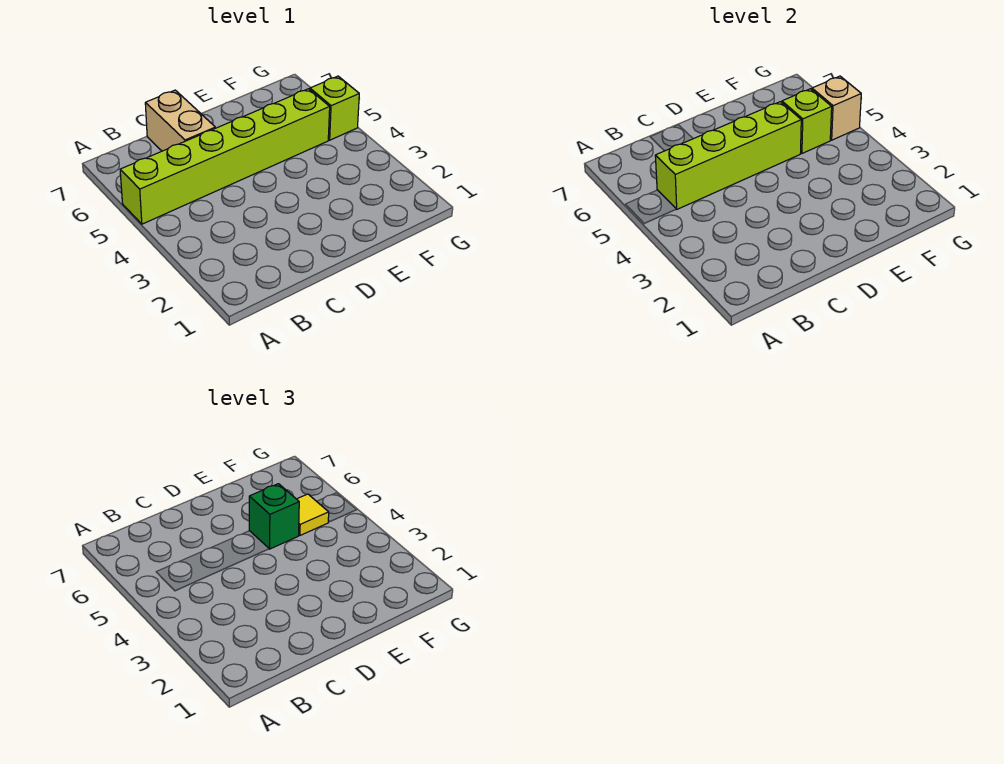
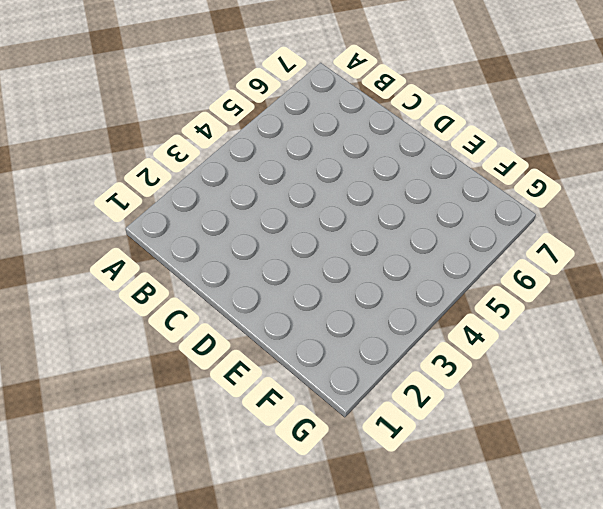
none -> lime brick A5:F5 level 1
none -> tan brick C6:C7 level 1

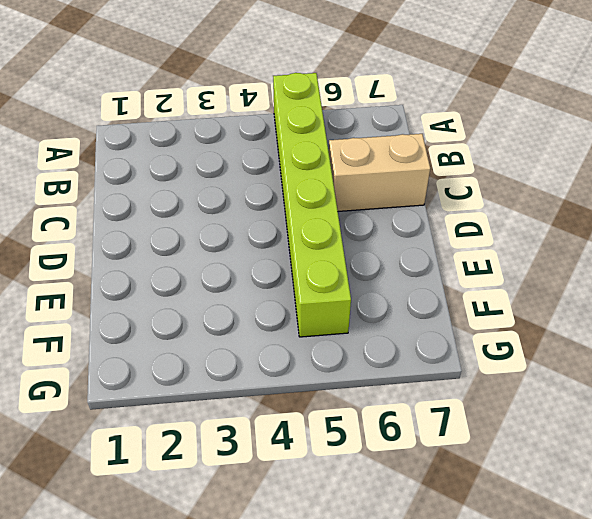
none -> lime brick G5 level 1
none -> lime brick B5:E5 level 2

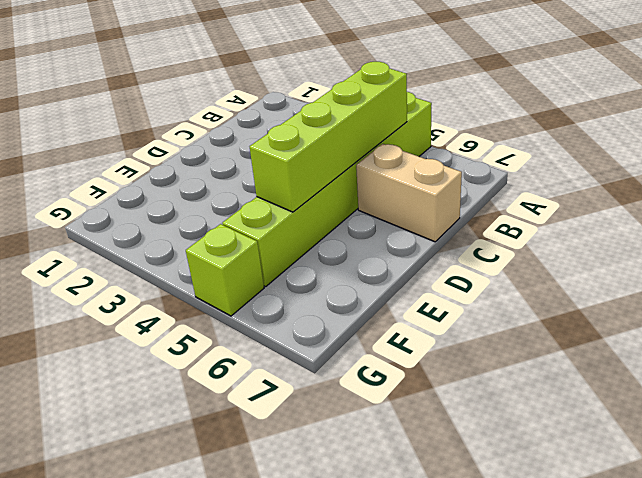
none -> lime brick F5 level 2
none -> tan brick G5 level 2

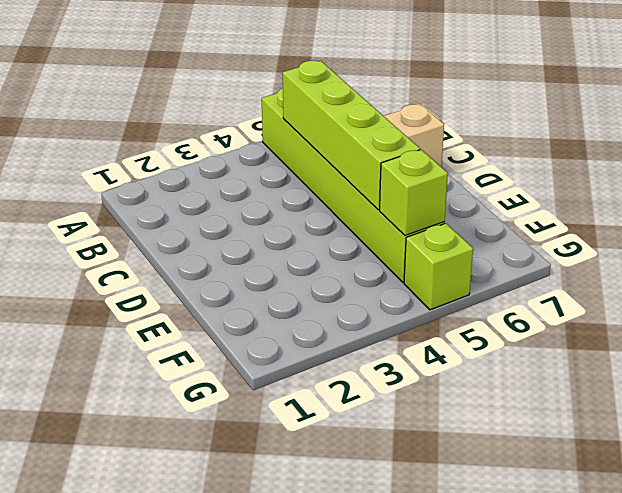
none -> tan brick G5 level 2
none -> green brick E5 level 3

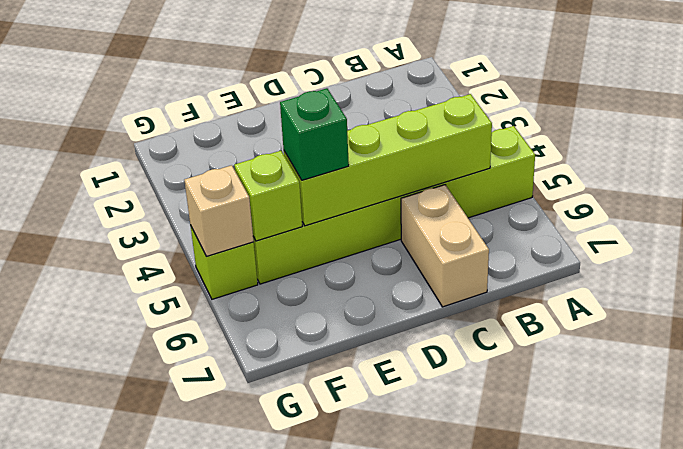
none -> yellow tile F5 level 3

